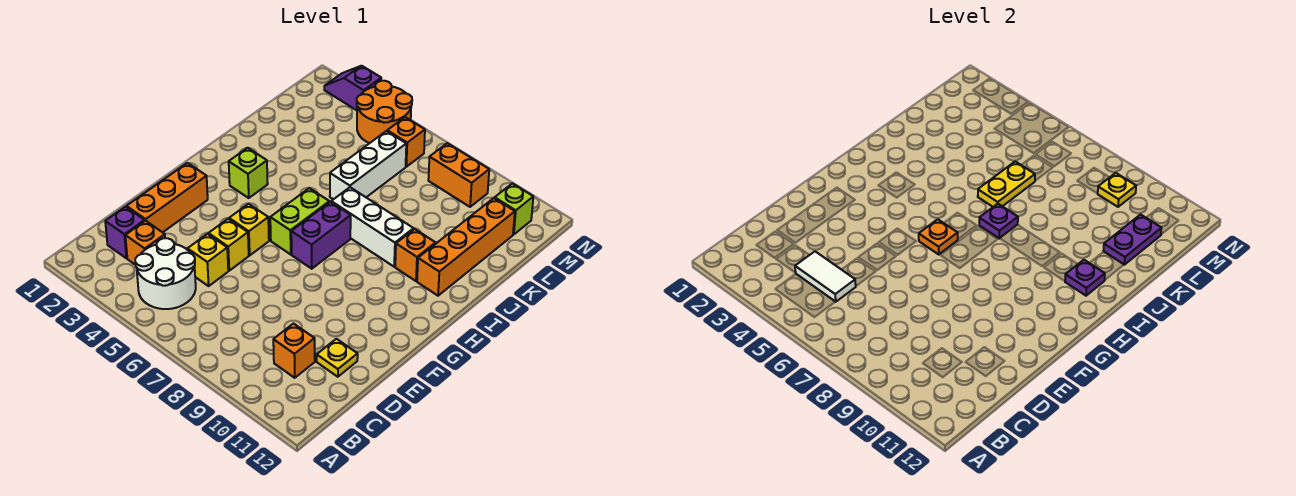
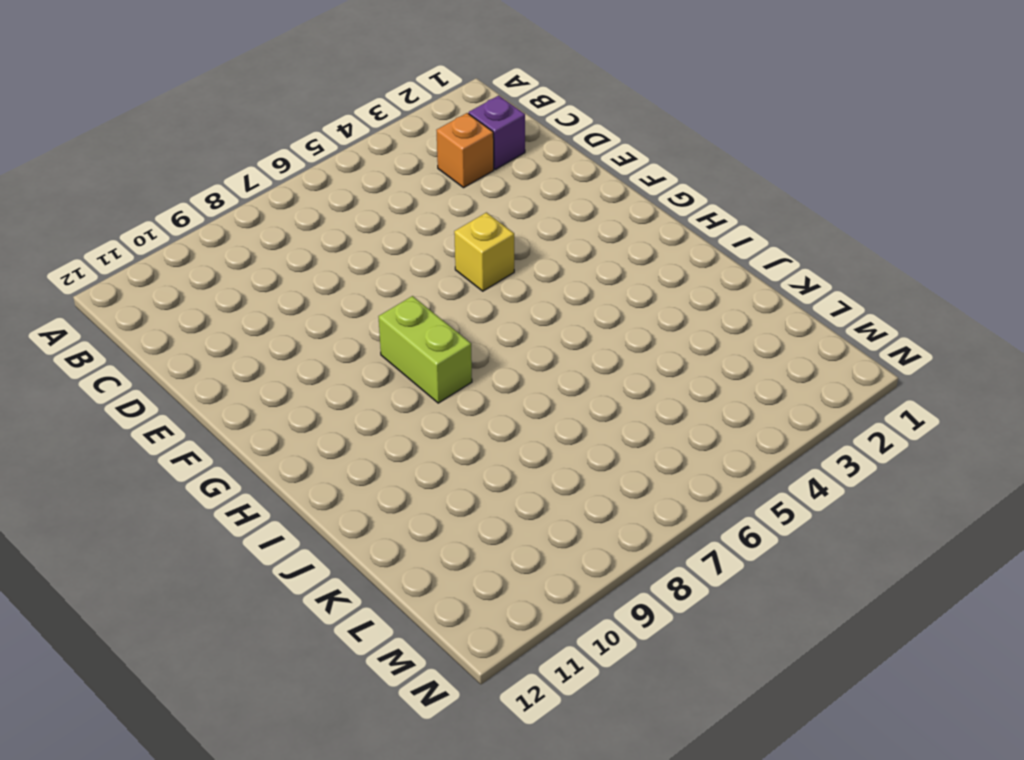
lime brick G8:H8 level 1 -> lime brick G6:H6 level 1
none -> white round brick B4:C5 level 1
none -> orange brick C10 level 1
none -> orange brick D2:F2 level 1

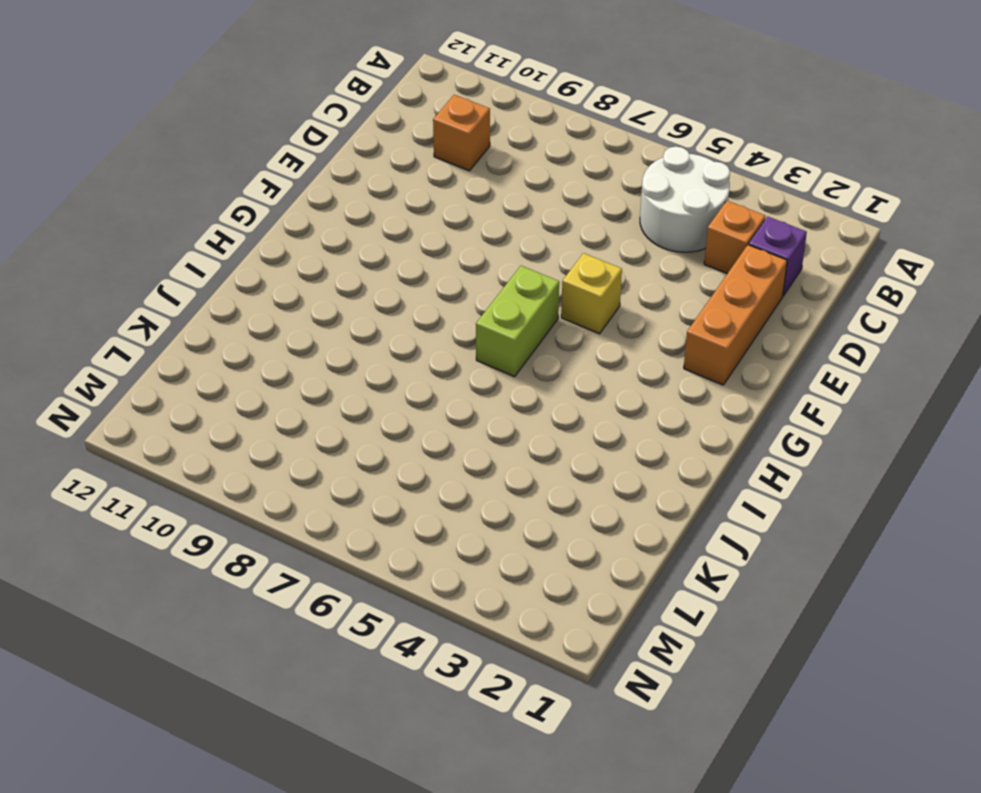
none -> yellow brick D5 level 1
none -> yellow plate D11 level 1
none -> yellow brick E5 level 1

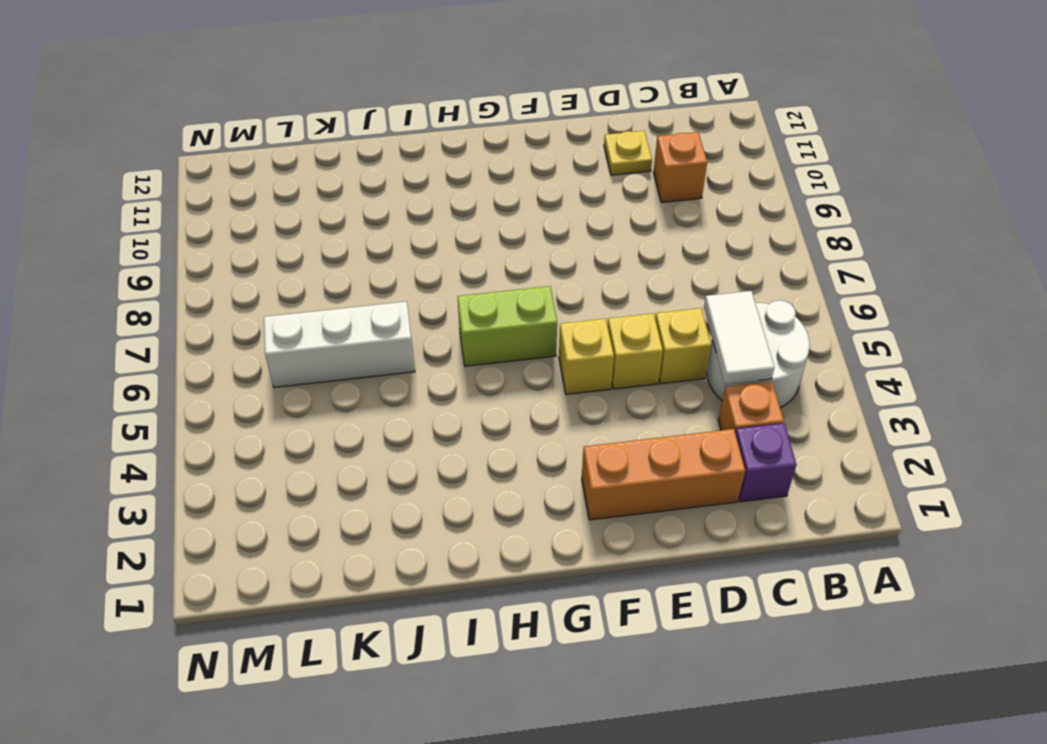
none -> purple brick G7:H7 level 1
none -> lime brick H3 level 1
none -> white brick I7:I9 level 1

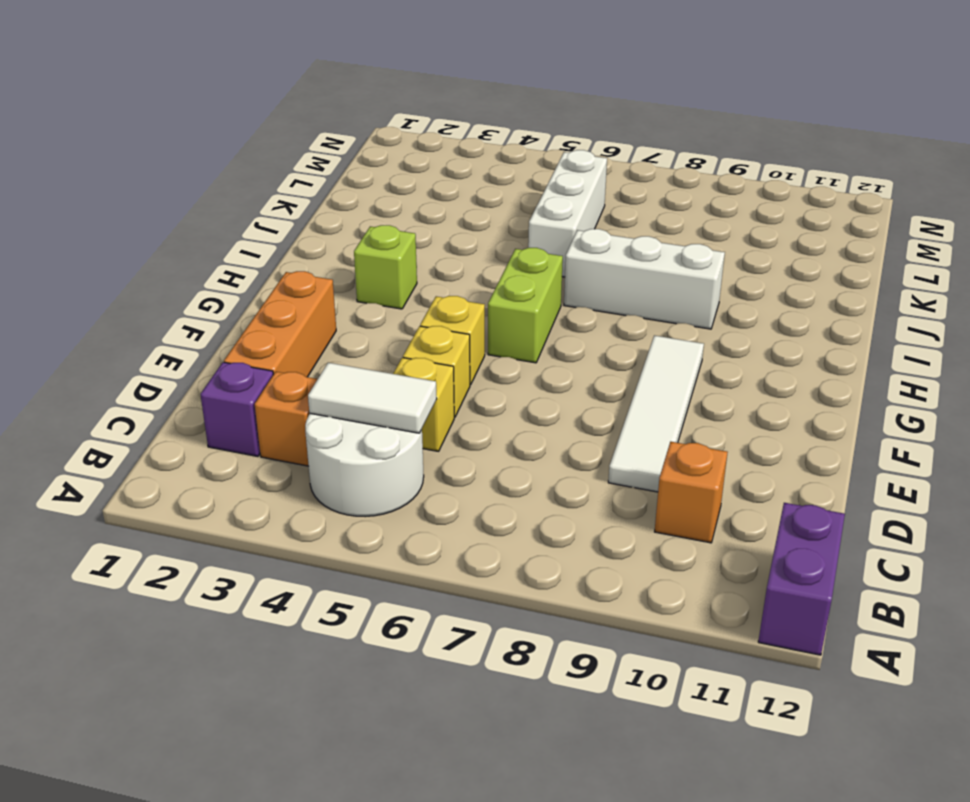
purple brick A12:B12 level 1 -> purple brick G7:H7 level 1
white tile D9:G9 level 1 -> none
none -> yellow plate D11 level 1
none -> orange brick I10 level 1
none -> orange brick I11:L11 level 1

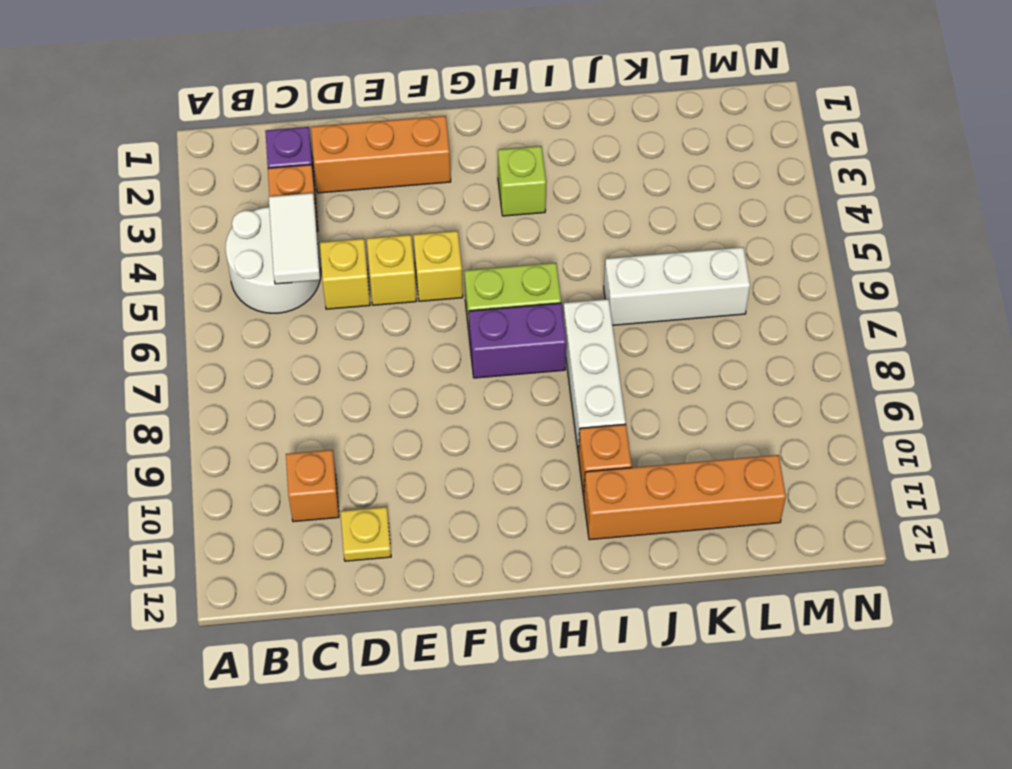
none -> orange round brick M4:N5 level 1
none -> orange brick M6 level 1
none -> orange brick M8:M9 level 1

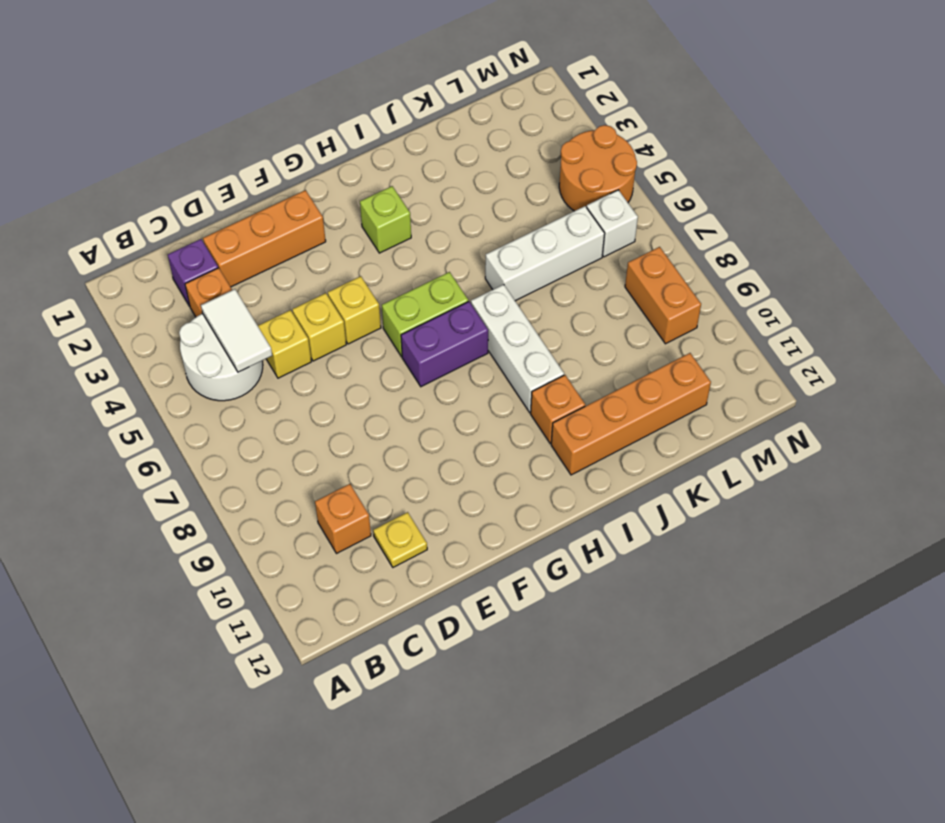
white brick M6 level 1 -> orange brick M6 level 1
none -> lime brick M11 level 1
none -> purple slope N2:N3 level 1 top 3
none -> orange plate G6 level 2

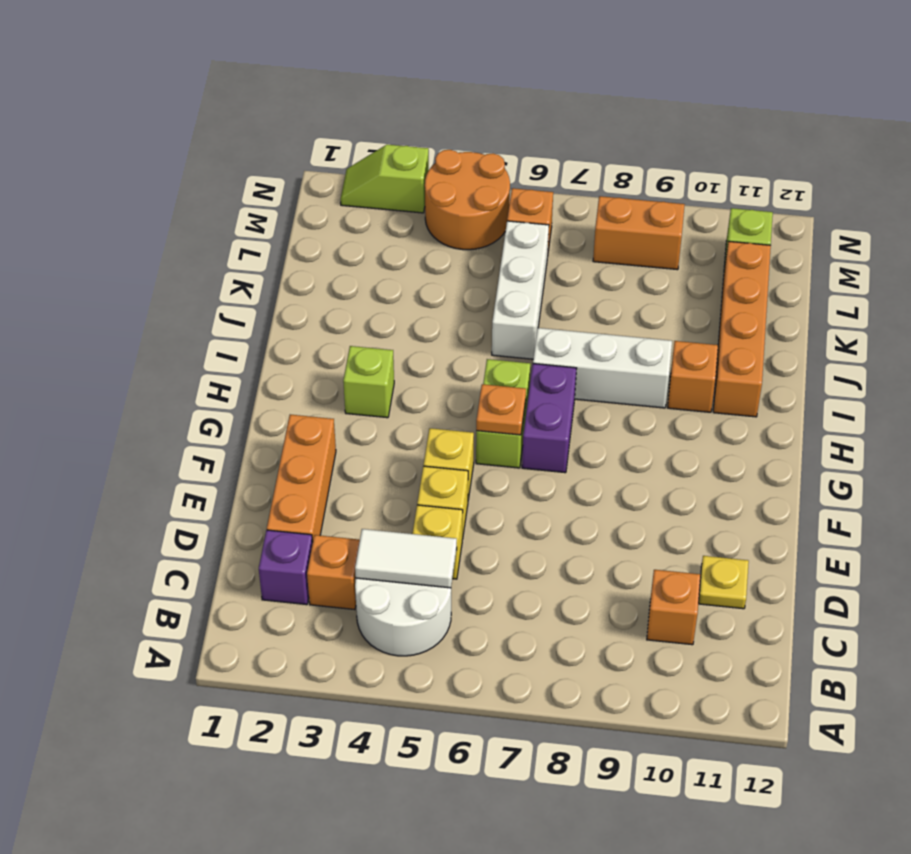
lime slope N2:N3 level 1 top 3 -> purple slope N2:N3 level 1 top 3
none -> purple plate I7 level 2
none -> purple plate I11 level 2
none -> yellow plate J6:K6 level 2

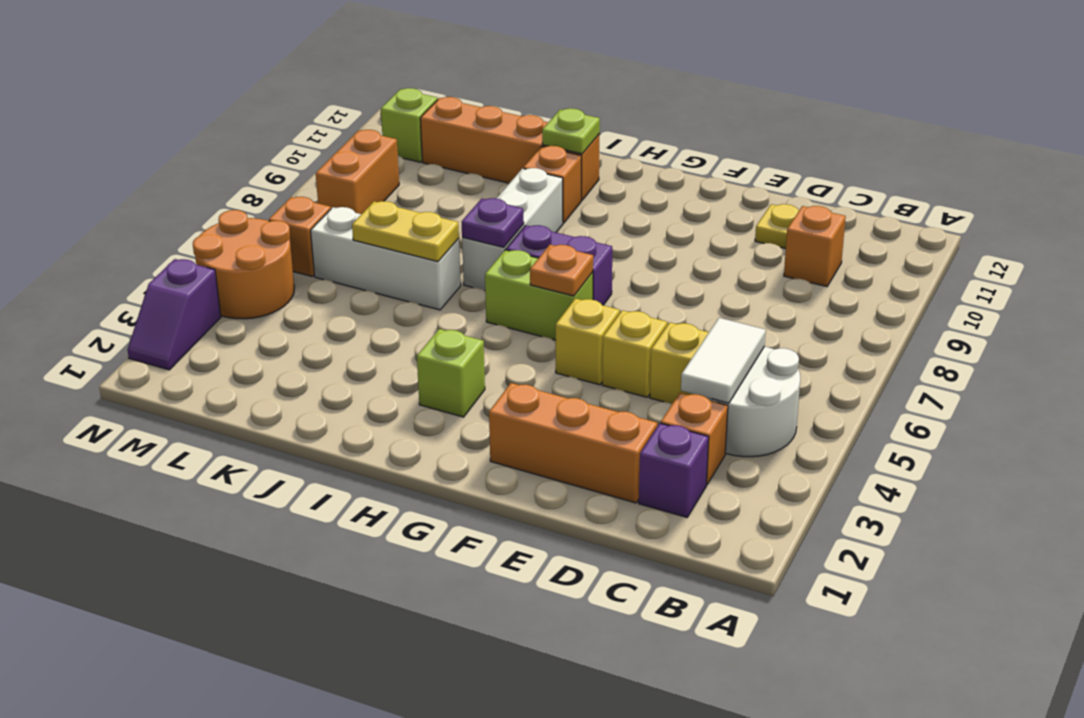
lime plate I11 level 2 -> purple plate I11 level 2
none -> purple plate K11:L11 level 2
none -> yellow plate M9 level 2

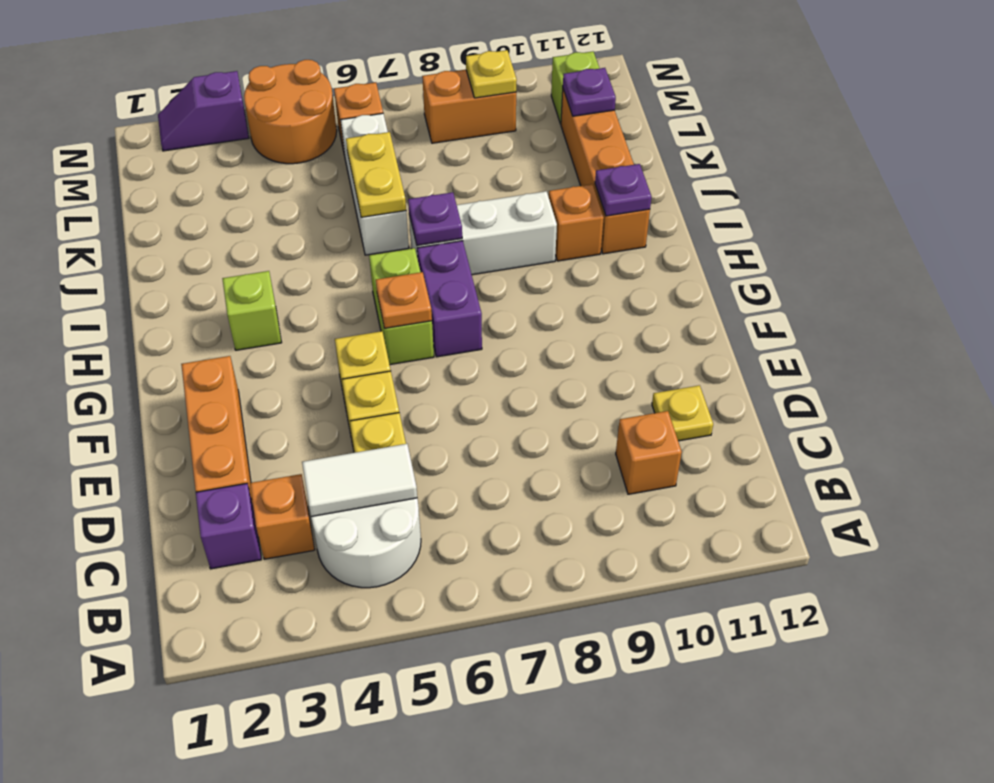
purple plate L11 level 2 -> purple plate K11:L11 level 2

